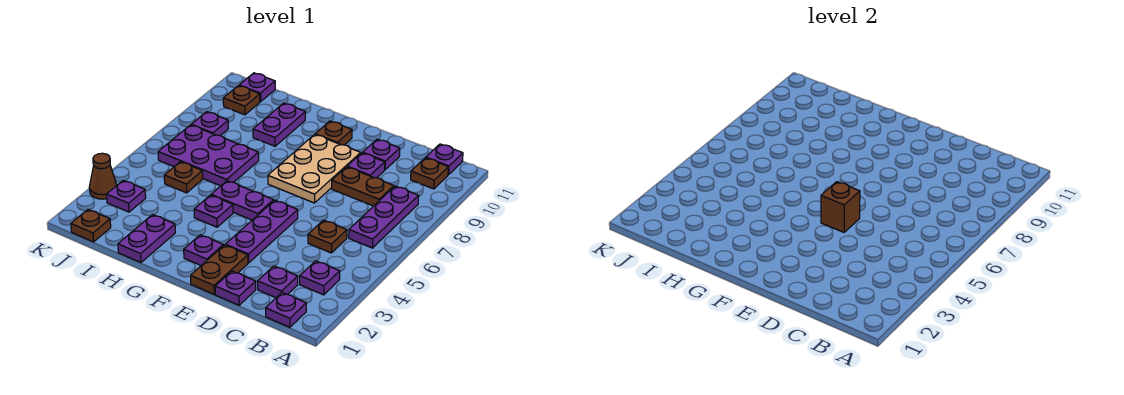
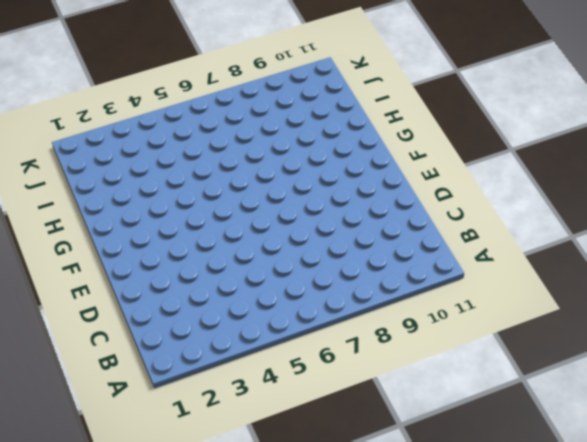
none -> purple plate B1 level 1
none -> purple plate B3 level 1
none -> purple plate B6:B8 level 1

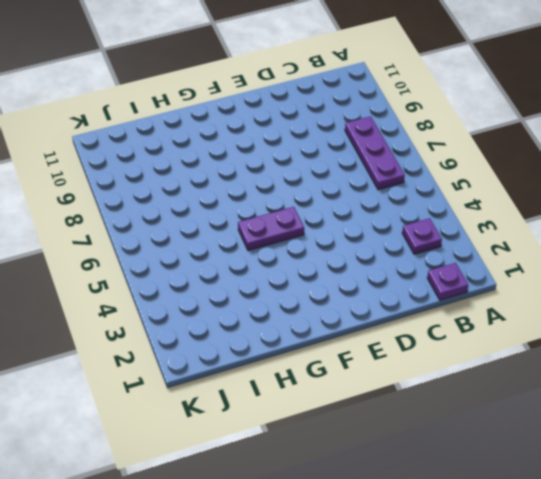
none -> brown plate B10 level 1
none -> purple plate B11 level 1
none -> purple plate C2 level 1

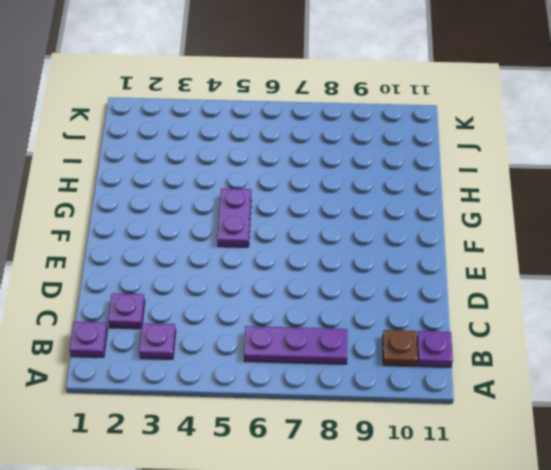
none -> brown plate C5 level 1
none -> brown plate C8:D8 level 1
none -> purple plate D1 level 1

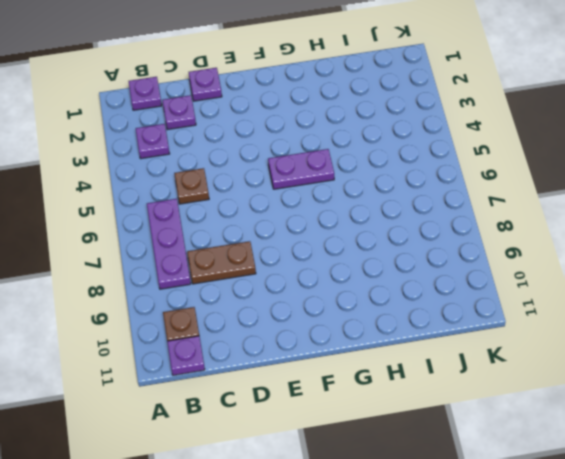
none -> purple plate D9 level 1
none -> purple plate D10 level 1
none -> brown plate E1:E2 level 1

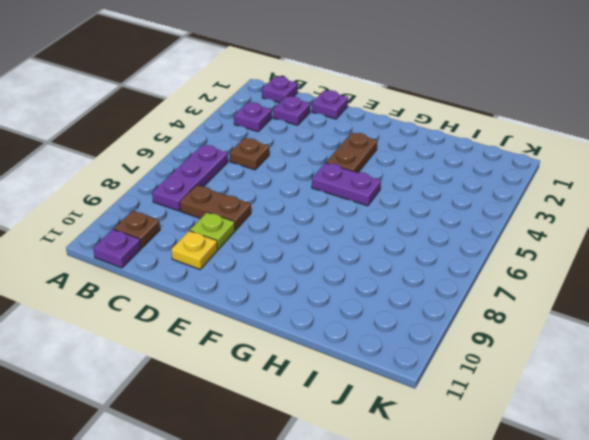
lime plate D9 level 1 -> purple plate D9 level 1
yellow plate D10 level 1 -> purple plate D10 level 1
brown plate F3:F4 level 1 -> brown plate E1:E2 level 1
none -> purple plate E3:E5 level 1
none -> tan plate E7:F9 level 1
none -> purple plate F2 level 1

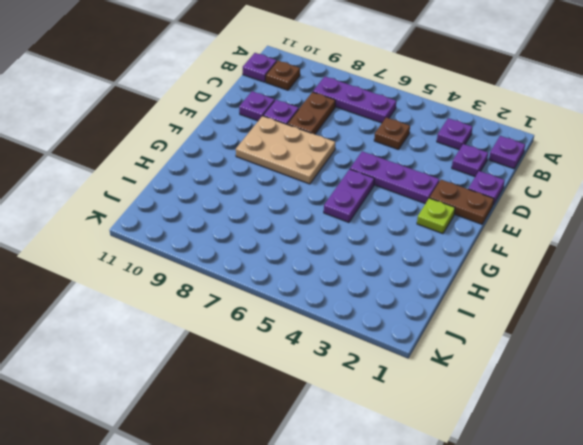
lime plate F2 level 1 -> purple plate F2 level 1
none -> brown plate F10 level 1
none -> purple plate G4 level 1
none -> purple plate H1:H2 level 1

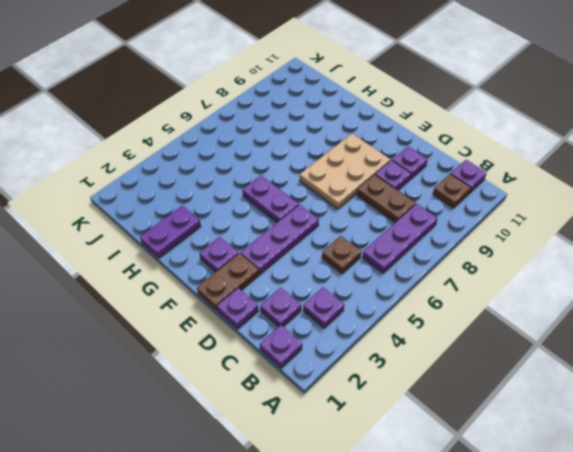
none -> brown plate F10 level 1
none -> purple plate G4 level 1
none -> purple plate H6:J7 level 1

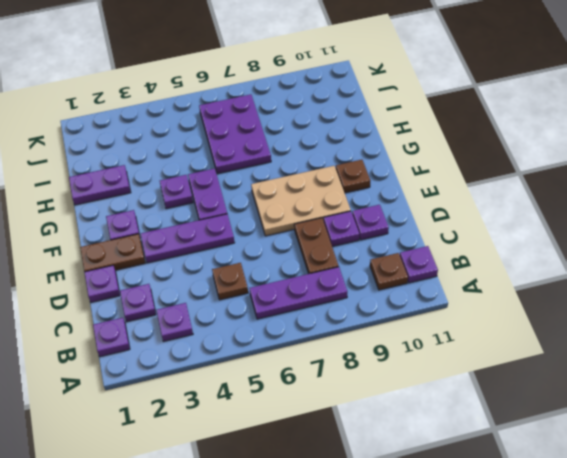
none -> purple plate H9:H10 level 1
none -> brown plate I5 level 1
none -> brown plate J1 level 1

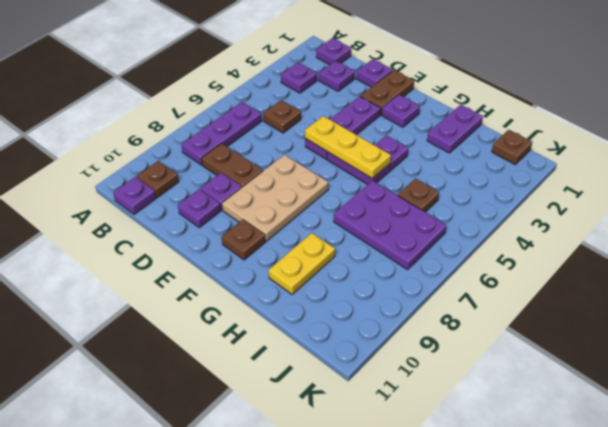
yellow plate E5:G5 level 2 -> brown brick E5 level 2
yellow plate H9:H10 level 1 -> purple plate H9:H10 level 1
none -> purple plate J3 level 1
none -> purple plate J8 level 1
none -> brown plate J10 level 1

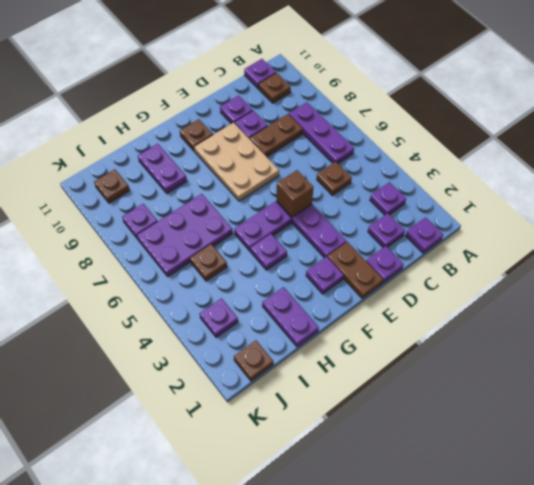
none -> purple plate J11 level 1
none -> brown cone K3 level 1

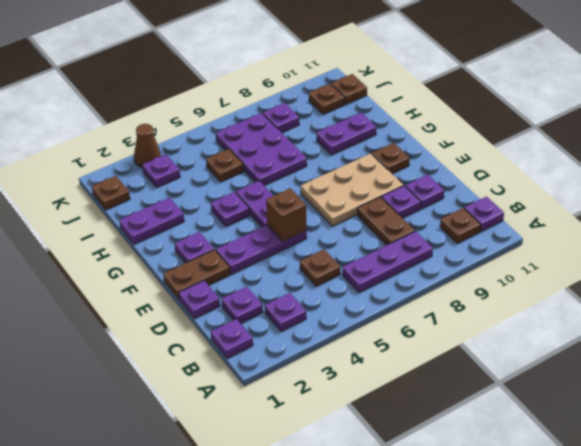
brown plate J11 level 1 -> purple plate J11 level 1

